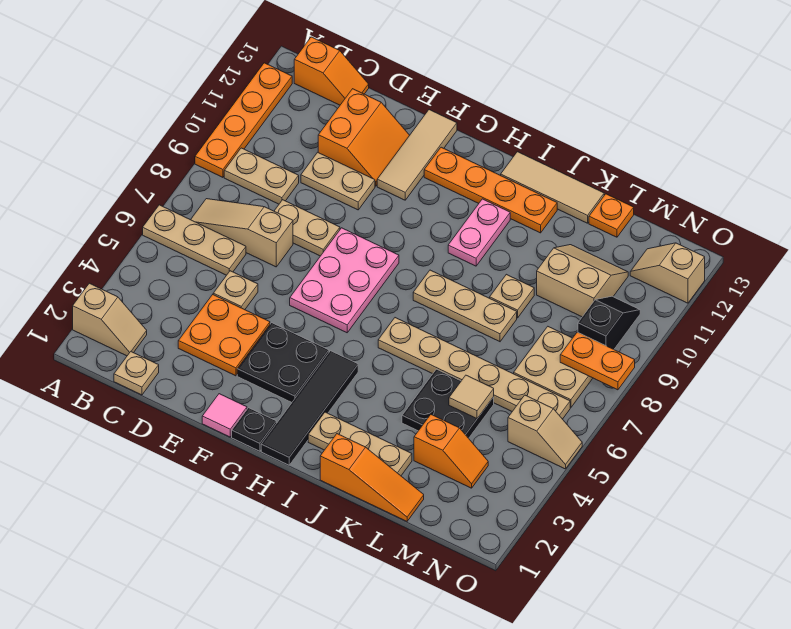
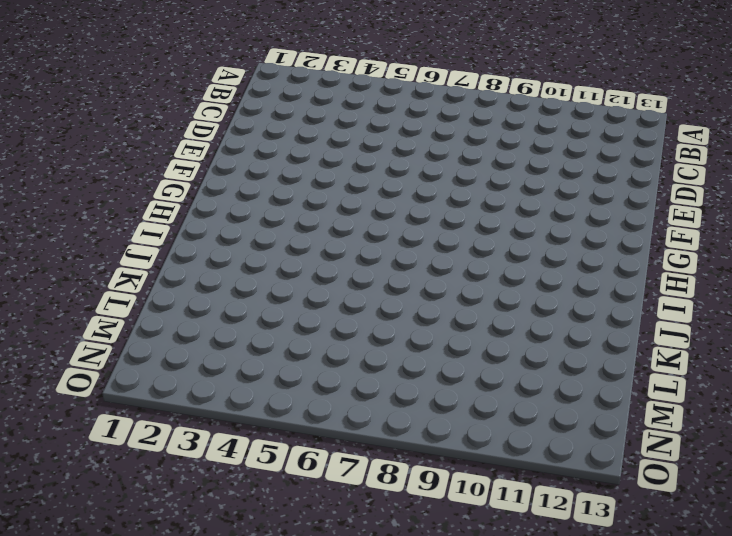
none -> tan slope A2:B2 level 1 top A
none -> tan plate A6:C6 level 1
none -> orange plate A9:A12 level 1
none -> tan slope B7:D7 level 1 top D

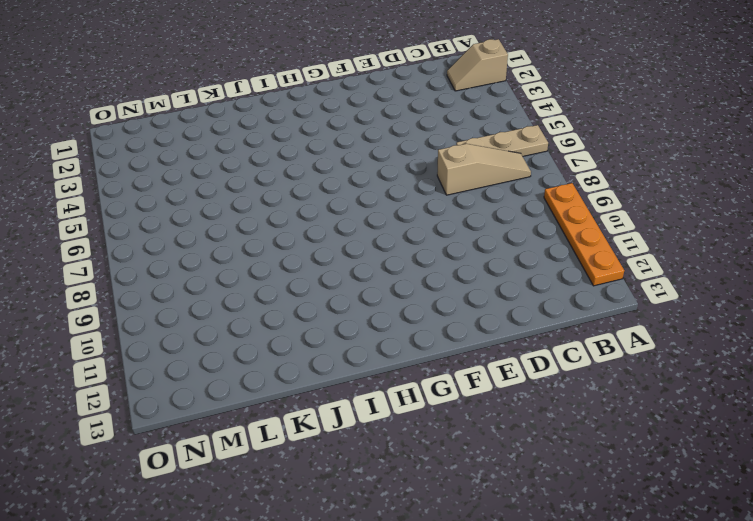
none -> tan plate B9:C9 level 1
none -> orange slope B13:C13 level 1 top B
none -> tan plate C1 level 1
none -> orange plate D3:E4 level 1

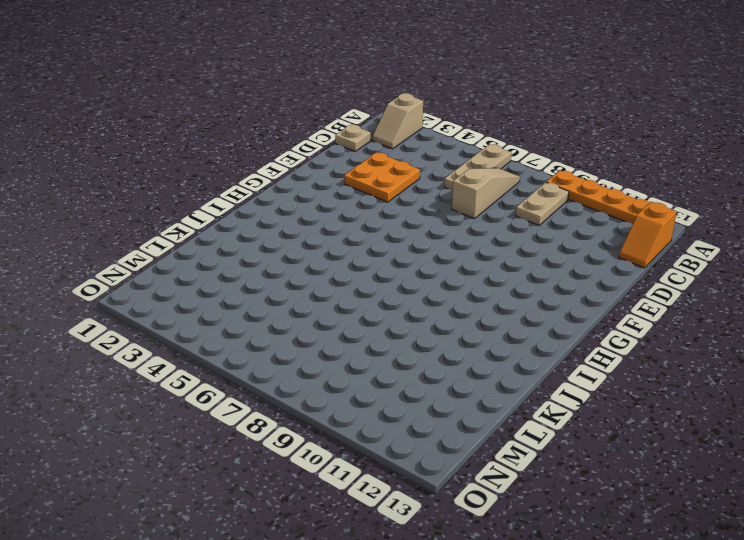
none -> tan plate D5 level 1
none -> tan plate D8:E8 level 1
none -> tan plate D10:E10 level 1
none -> orange slope D11:E12 level 1 top D

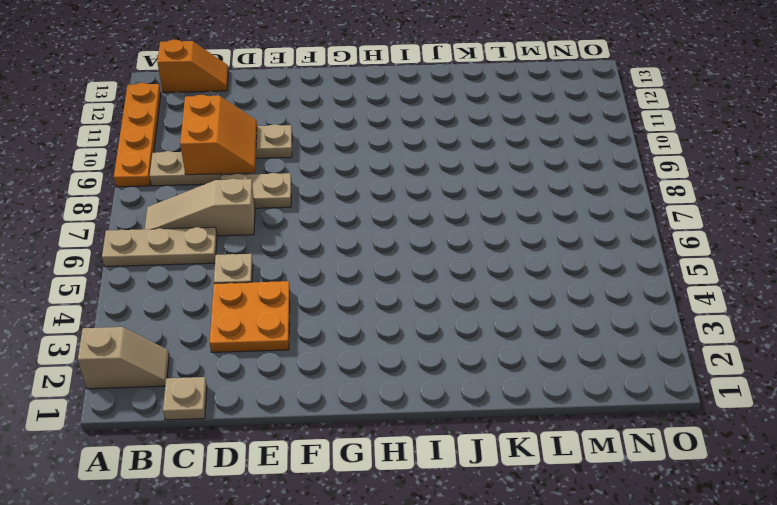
orange slope C9:D10 level 2 top C -> orange slope D11:E12 level 1 top D
none -> pink tile F1 level 1
none -> black plate F3:G4 level 1
none -> pink plate F6:G8 level 1
none -> tan tile F11:F13 level 1

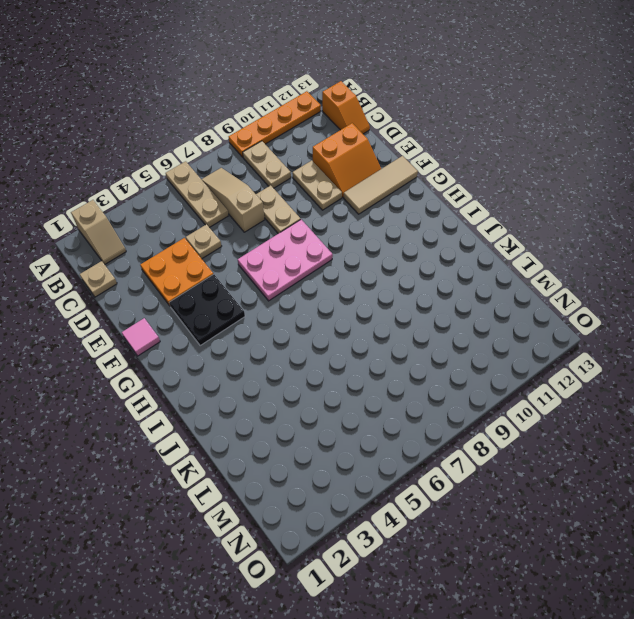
none -> black plate G1 level 1
none -> orange plate G12:J12 level 1
none -> black tile H1:H4 level 1
none -> tan plate I2:K2 level 1

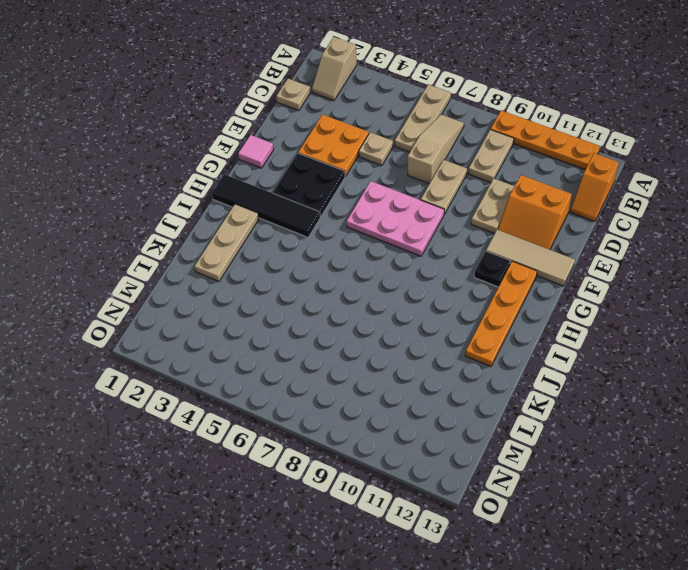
black plate G11 level 1 -> black plate G1 level 1
none -> tan plate I6:N6 level 1
none -> tan plate I8:K8 level 1
none -> pink plate I10:I11 level 1
none -> tan tile I13:K13 level 1

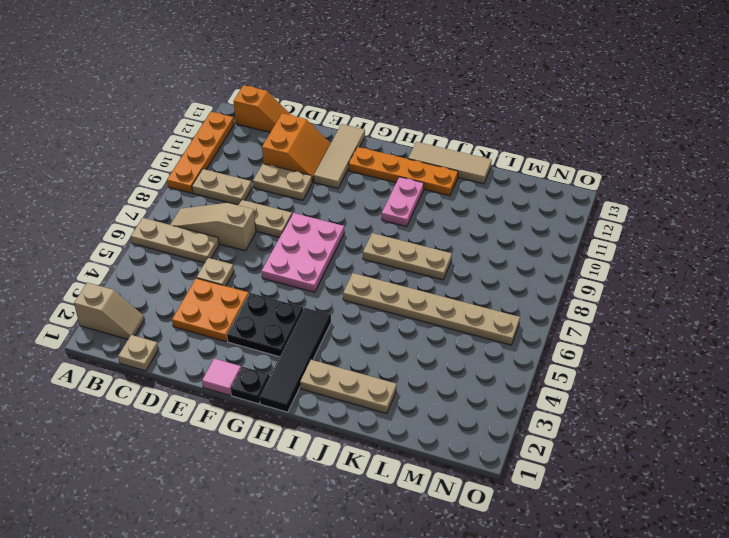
none -> orange slope J1:L1 level 1 top J
none -> black plate K4:L5 level 1
none -> tan plate K9 level 1
none -> orange slope L3:M3 level 1 top L

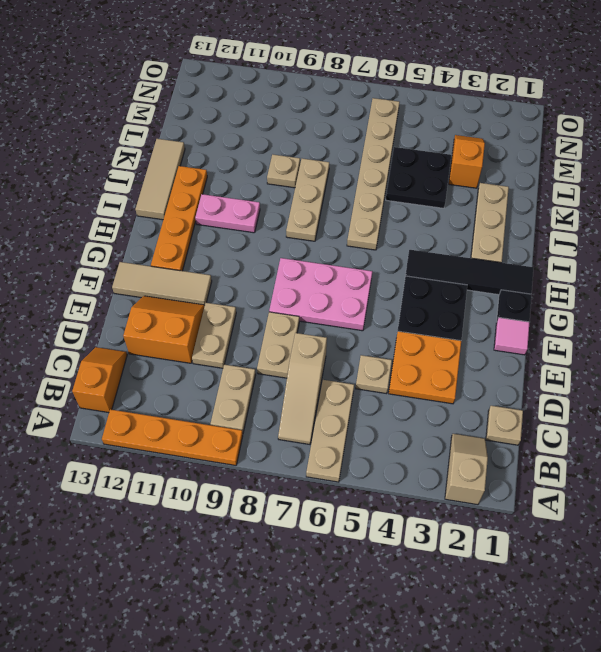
none -> orange slope J1:L1 level 1 top J
none -> tan slope L10:M11 level 1 top 10
none -> orange plate L13 level 1
none -> tan plate M7:N8 level 1

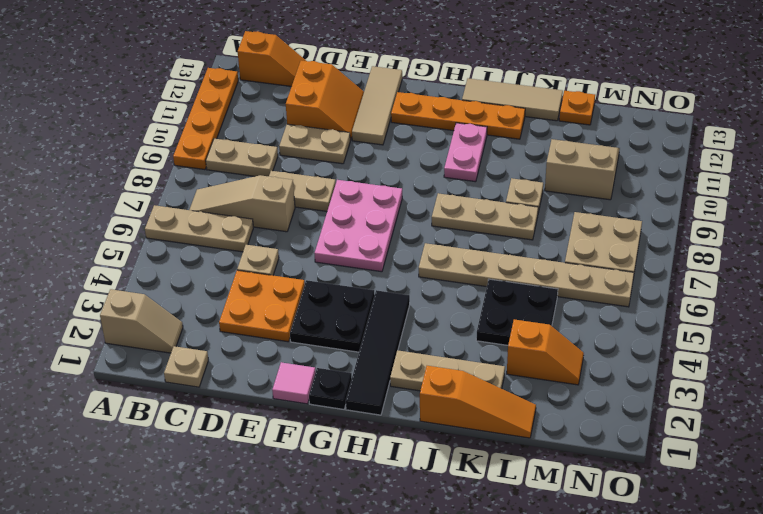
none -> tan slope N5:O5 level 1 top N
none -> black slope N9:N10 level 1 top 9
none -> tan slope N12:O12 level 1 top O
none -> tan tile L5 level 2

